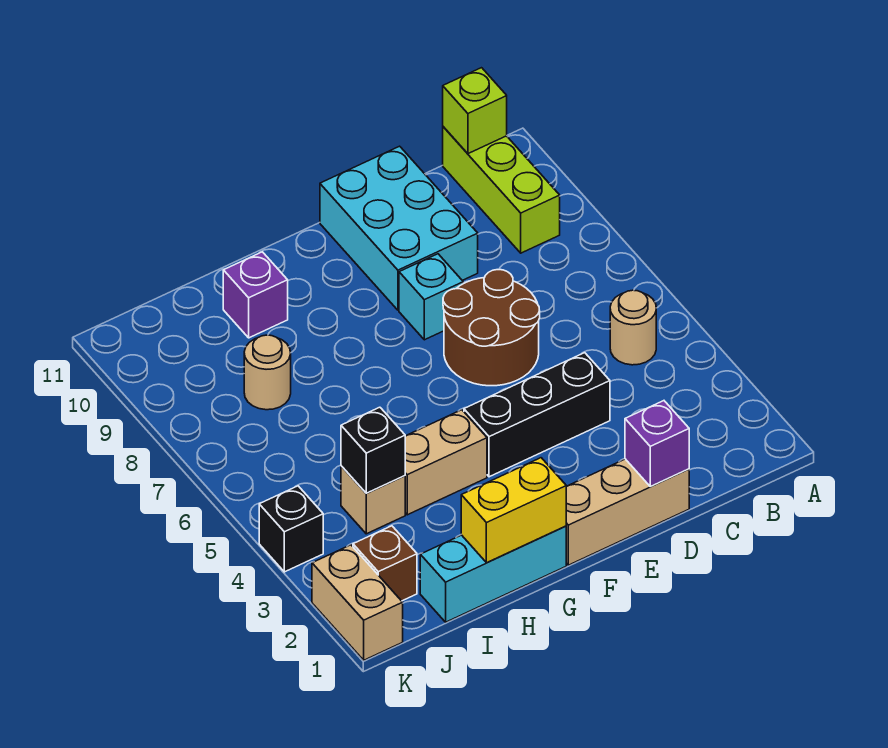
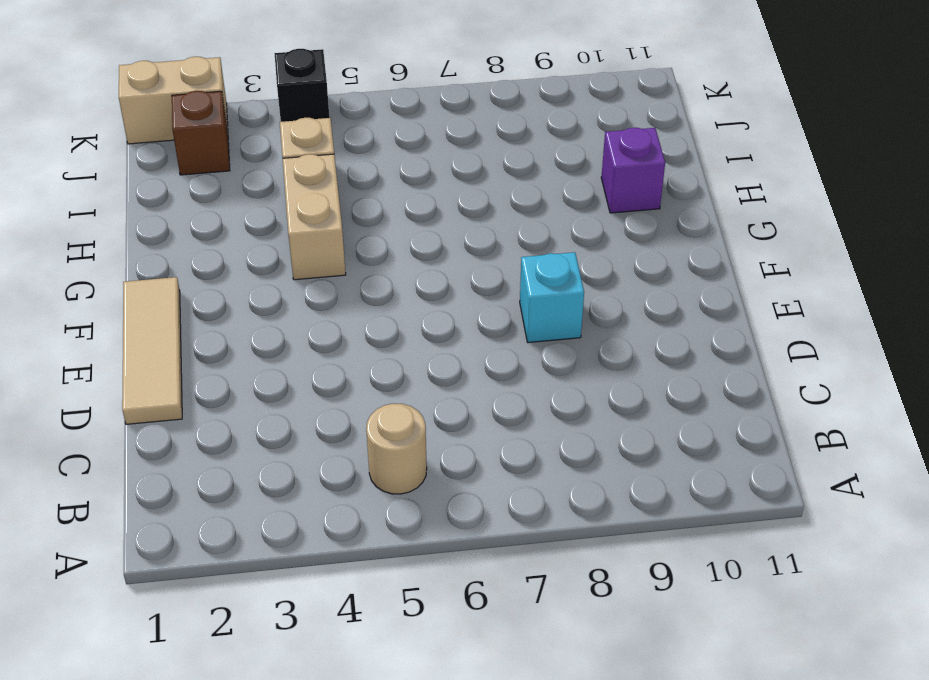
tan tile D1:F1 level 1 -> tan brick D1:F1 level 1
none -> lime brick B9:B11 level 1
none -> black brick D4:F4 level 1
none -> brown round brick D6:E7 level 1

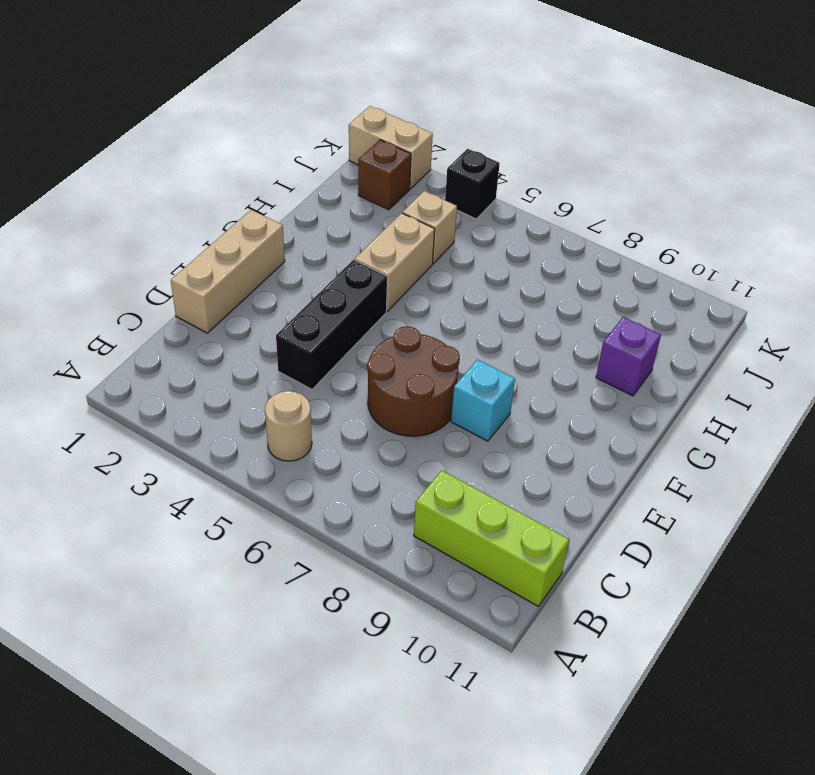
none -> cyan brick D9:E11 level 1
none -> cyan brick G1:I1 level 1
none -> tan round brick I8 level 1

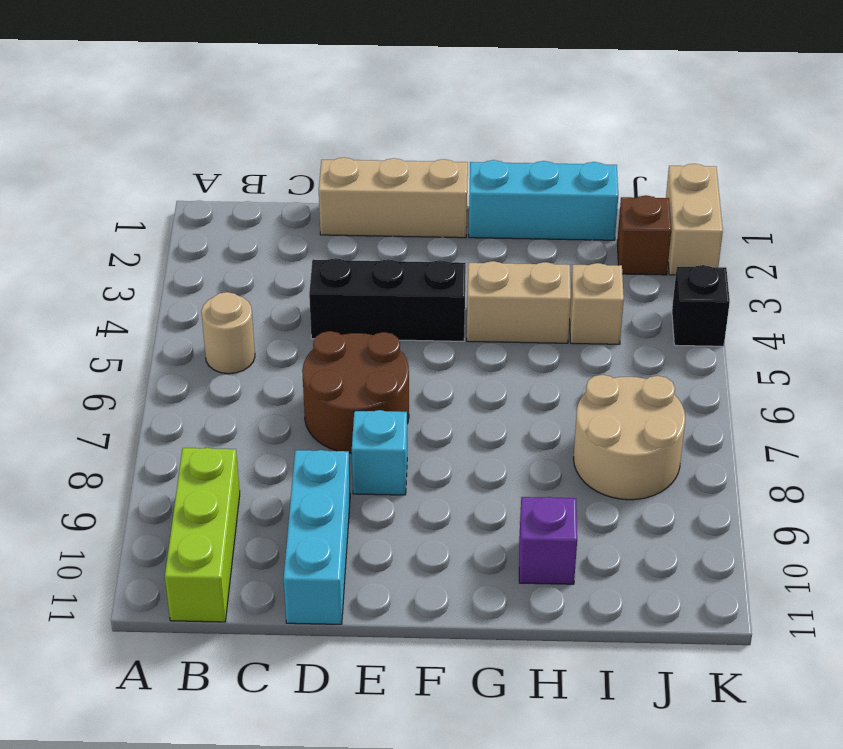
cyan brick D9:D11 level 1 -> cyan brick D9:E11 level 1
tan round brick I7:J8 level 1 -> tan round brick I8 level 1
none -> lime brick B11 level 2
none -> purple brick D1 level 2
none -> yellow brick G1:H1 level 2

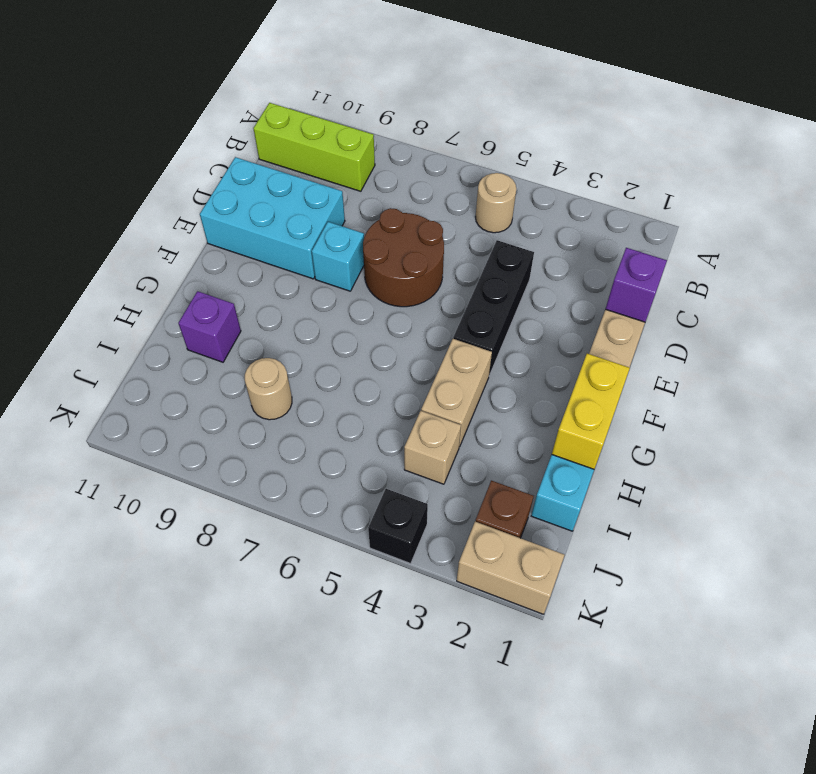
none -> lime brick B11 level 2
none -> black brick I4 level 2

